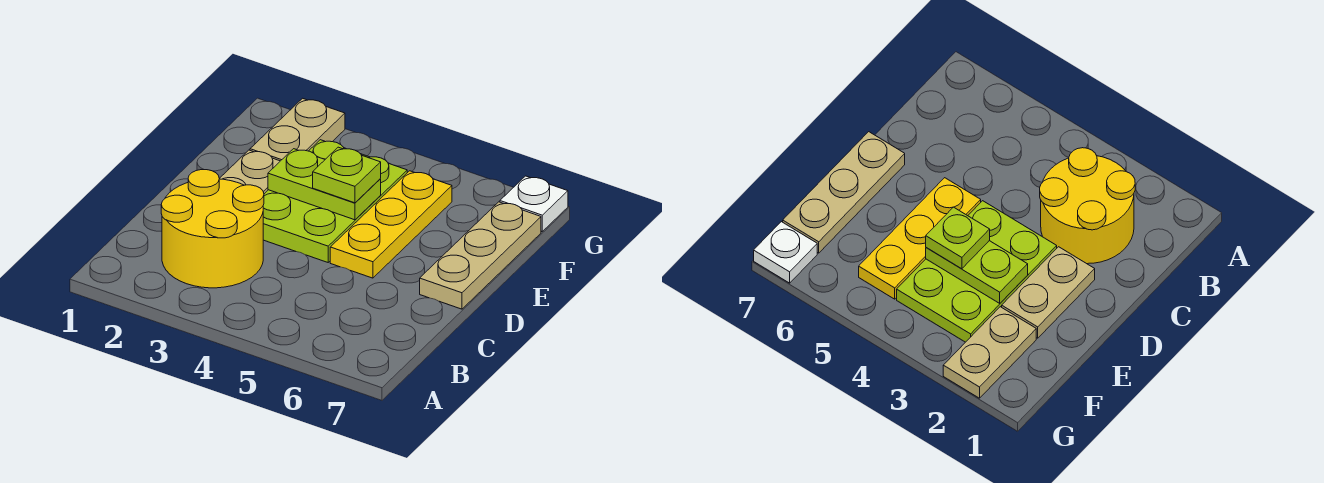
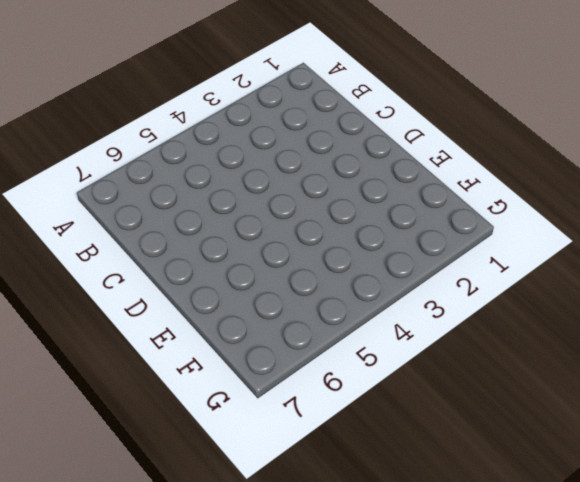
none -> yellow round brick B2:C3 level 1
none -> tan plate D2:E2 level 1

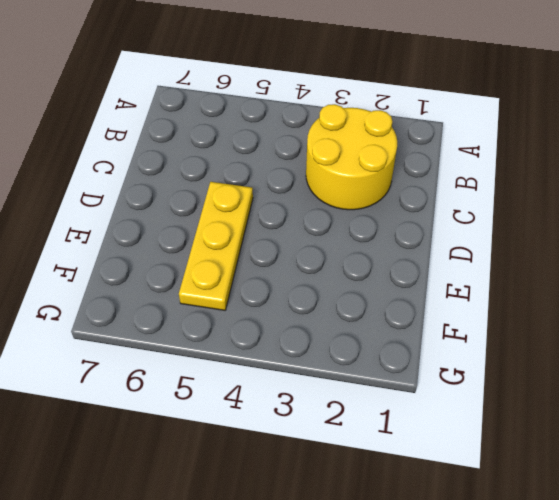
none -> tan plate D2:E2 level 1
none -> lime plate D3:F4 level 1

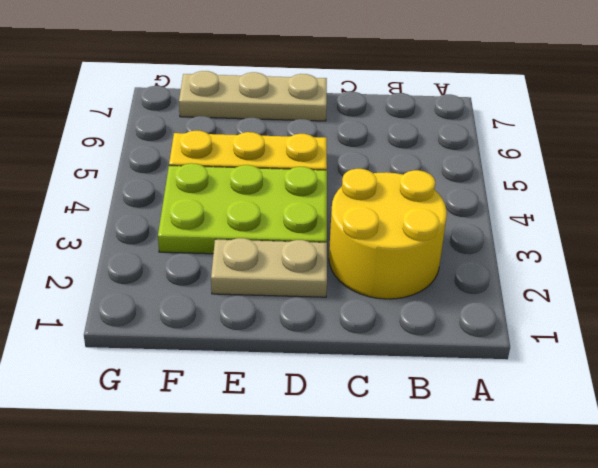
none -> tan plate F2:G2 level 1
none -> white plate G7 level 1

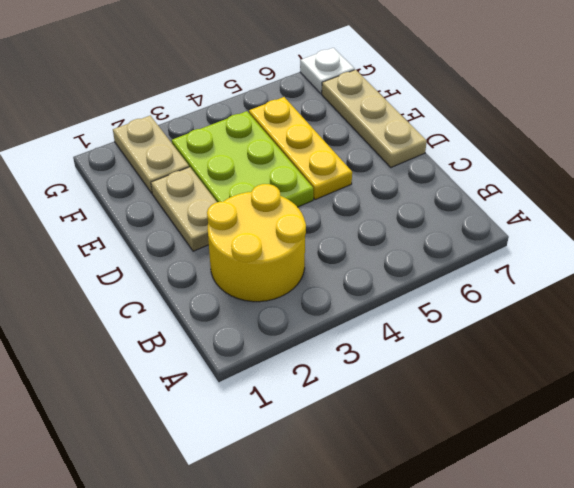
none -> lime plate E3:E4 level 2
none -> lime plate E4 level 3

